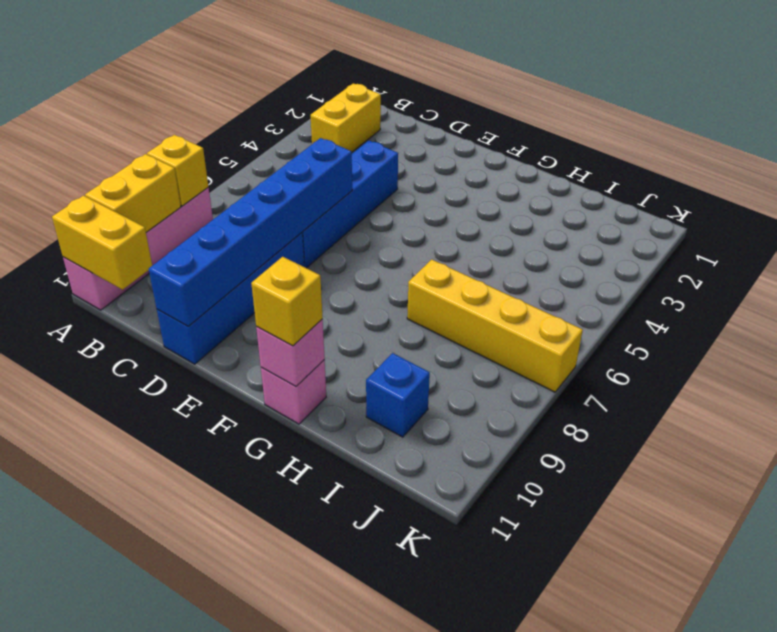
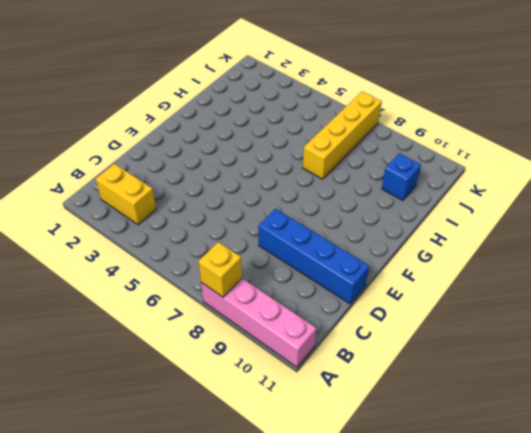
none -> blue brick D4:D7 level 1
none -> pink brick G11 level 1
none -> yellow brick A9:A10 level 2

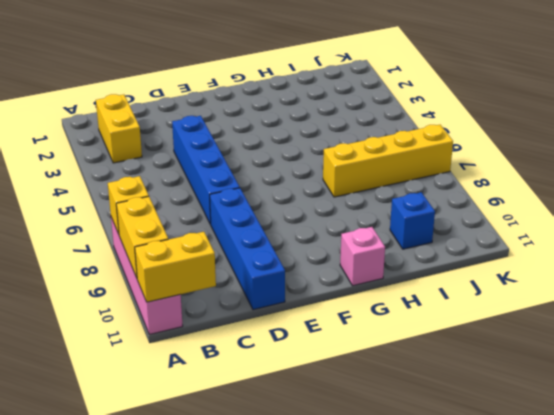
none -> blue brick D6:D11 level 2
none -> pink brick G11 level 2
none -> yellow brick G11 level 3

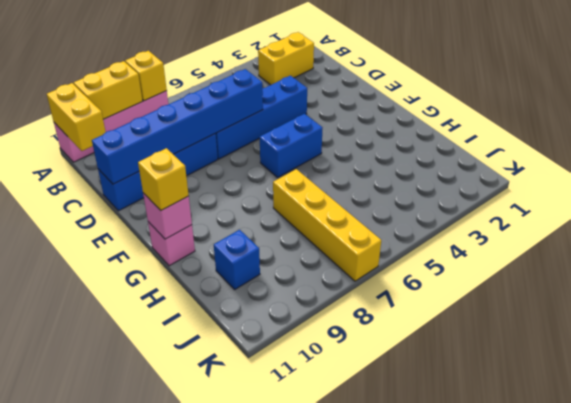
blue brick F5:F6 level 1 -> none

